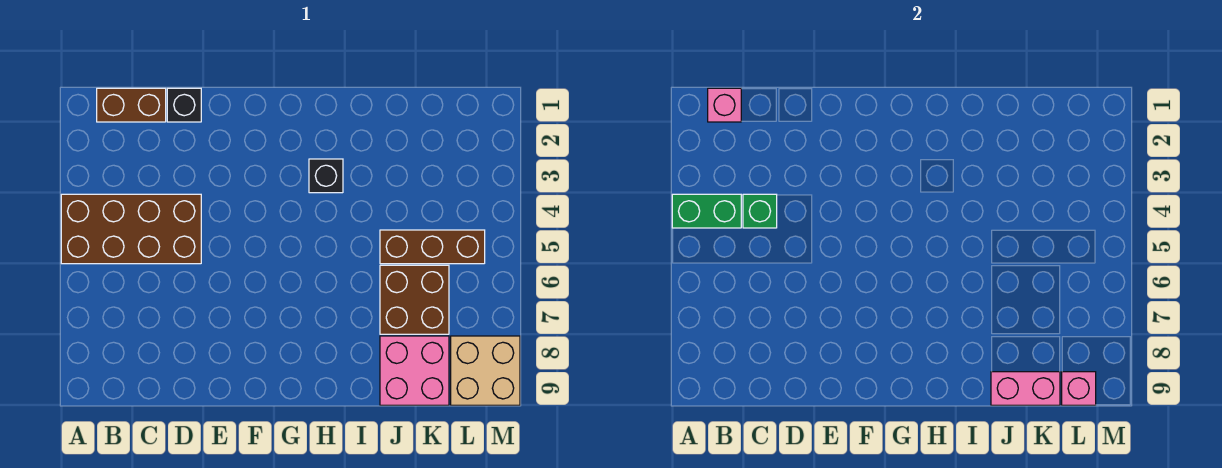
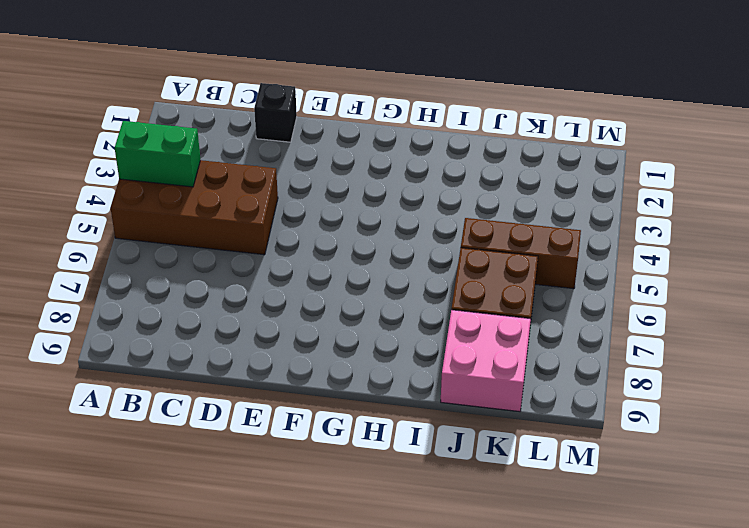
none -> brown brick B1:C1 level 1
none -> black brick H3 level 1
none -> tan brick L8:M9 level 1

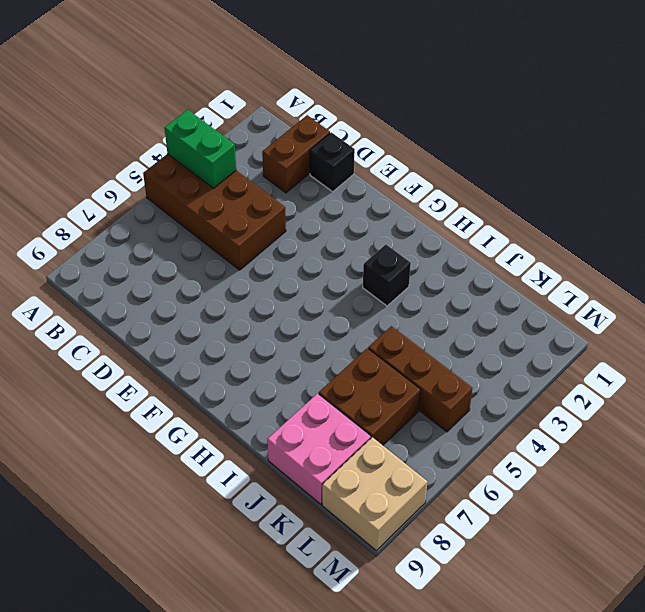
brown brick C1:C2 level 1 -> brown brick B1:C1 level 1
none -> pink brick B1 level 2
none -> green brick C4 level 2
none -> pink brick J9:K9 level 2

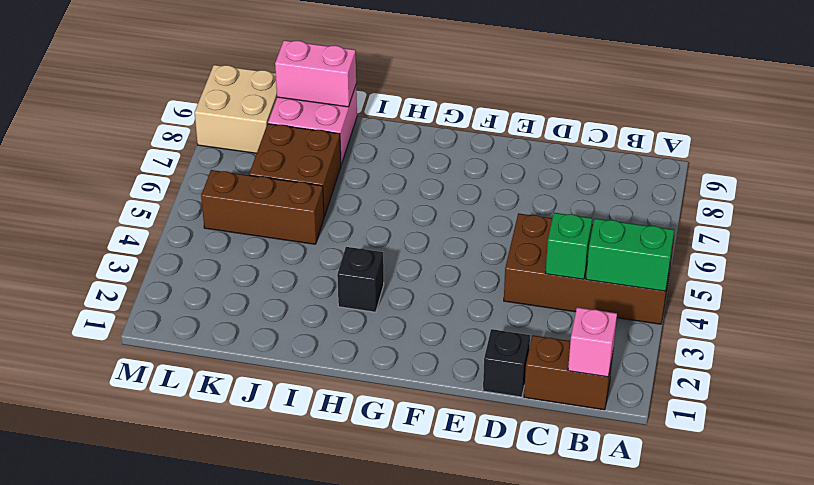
none -> pink brick L9 level 2

